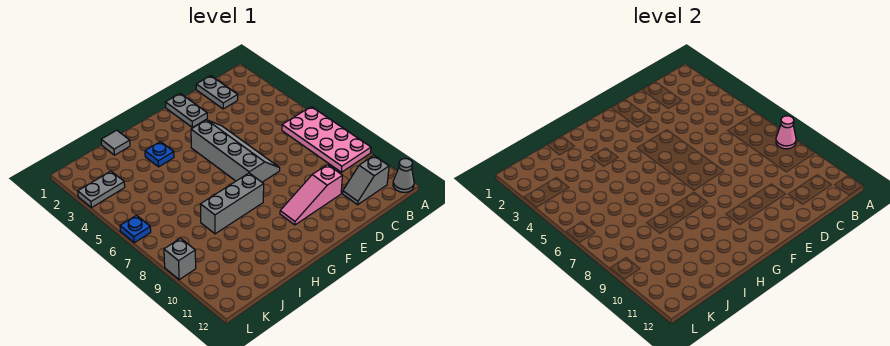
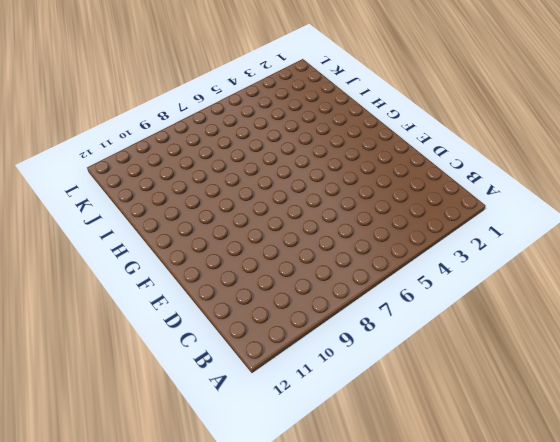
none -> pink plate A6:B9 level 1
none -> grey cone A12 level 1
none -> grey slope B11:C11 level 1 top B

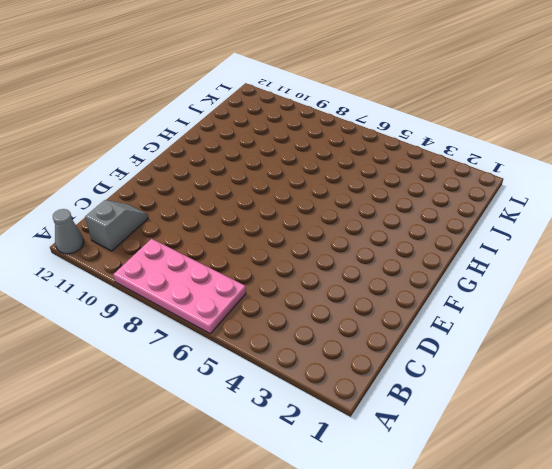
none -> grey plate C1:C2 level 1
none -> pink slope D10:F10 level 1 top D
none -> grey plate E1:E2 level 1

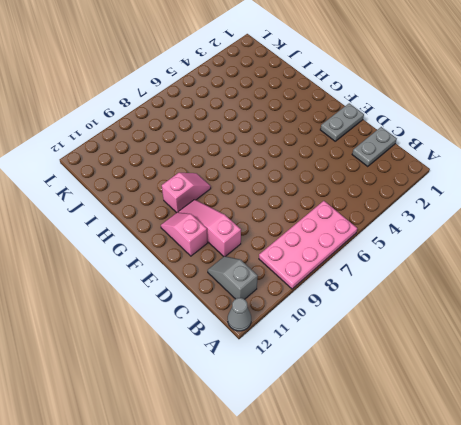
pink slope E11:F11 level 1 top E -> none
pink slope G9:G10 level 1 top 10 -> none
none -> grey slope E4:F7 level 1 top F
none -> grey brick G8:I8 level 1
none -> blue plate H3 level 1

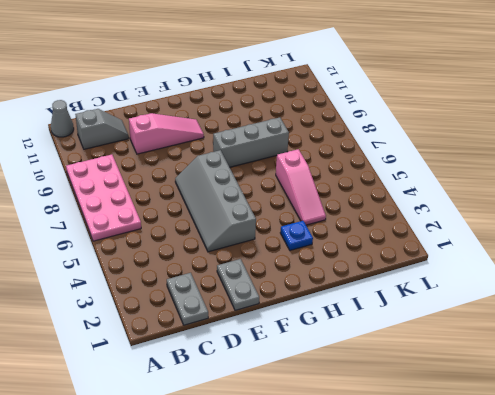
pink slope I4:I6 level 1 top 6 -> none
none -> grey tile I1 level 1
none -> grey plate K3:L3 level 1
none -> blue plate L6 level 1

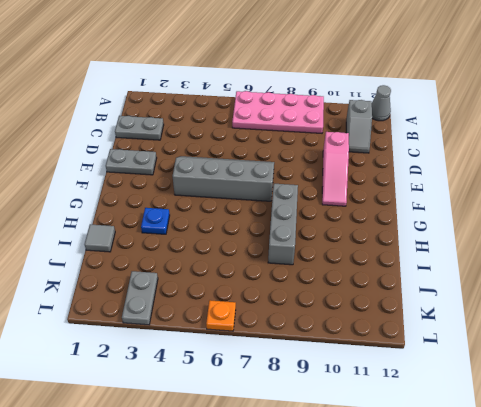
orange plate L6 level 1 -> blue plate L6 level 1
none -> grey brick L9 level 1
none -> pink cone A8 level 2

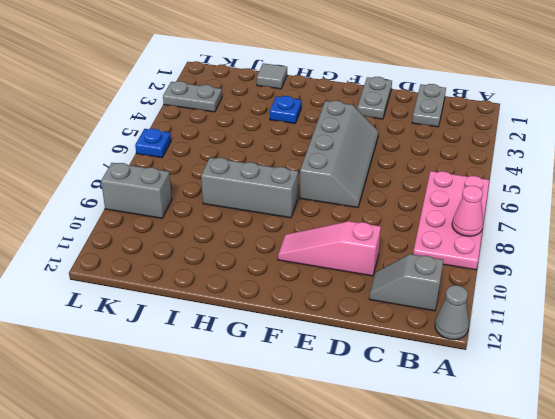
grey brick K9:L9 level 1 -> grey brick L9 level 1

